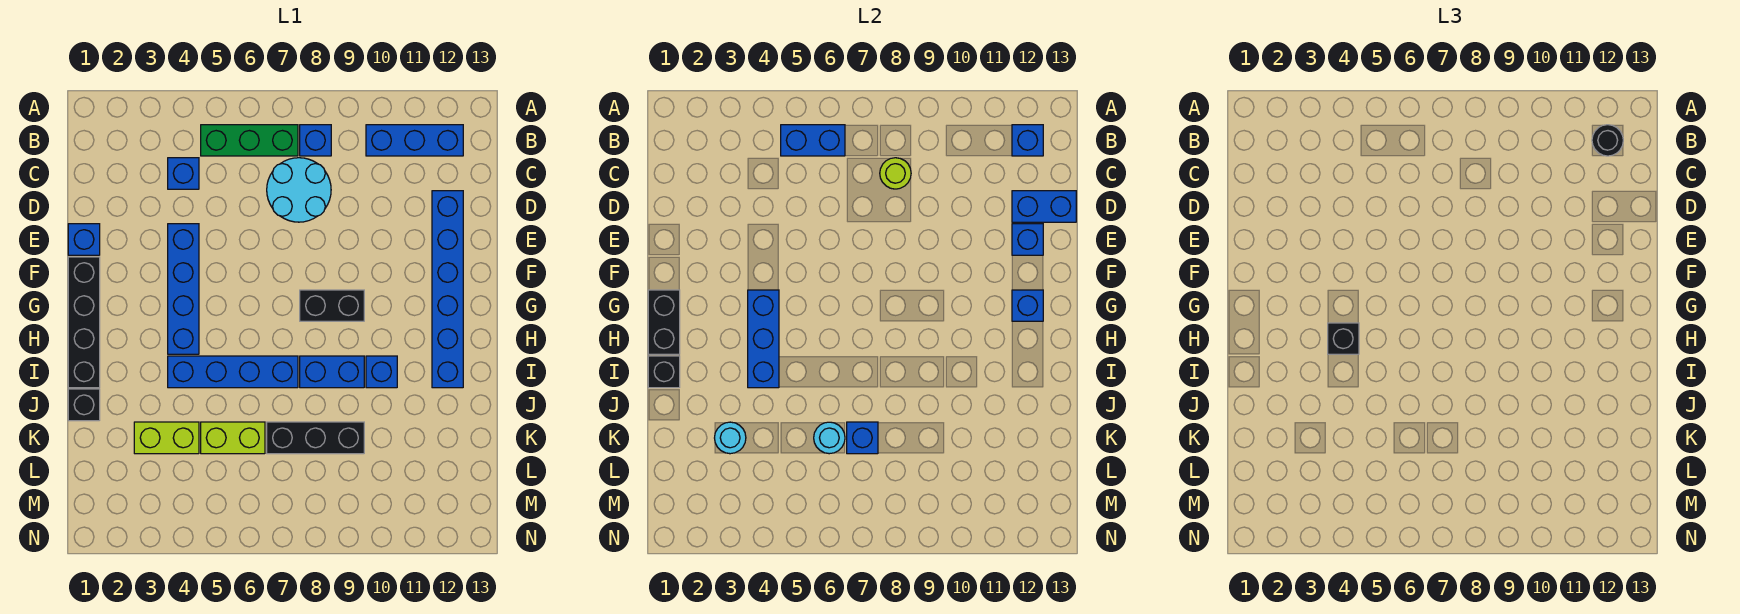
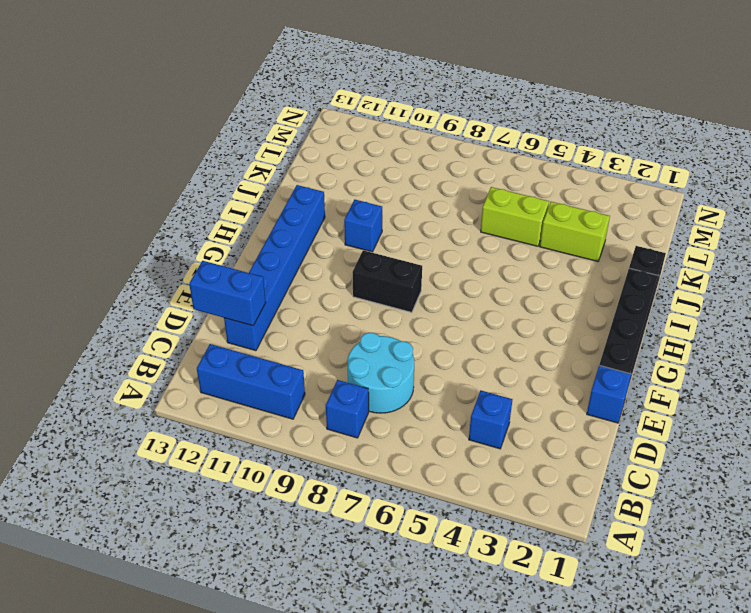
none -> green brick B5:B7 level 1
none -> blue brick E4:H4 level 1
none -> blue brick I4:I7 level 1
none -> blue brick I8:I9 level 1

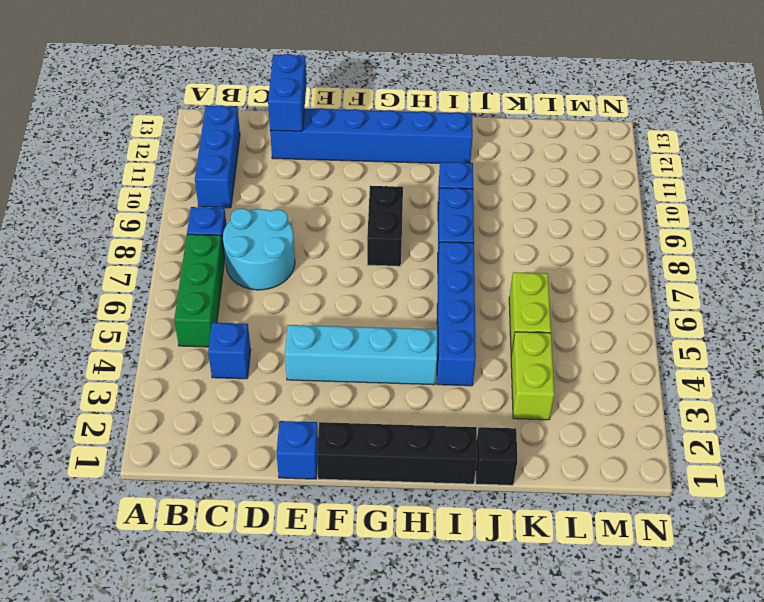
cyan brick E4:H4 level 1 -> blue brick E4:H4 level 1
none -> black brick K7:K9 level 1
none -> blue brick B5:B6 level 2
none -> blue brick B12 level 2
none -> lime round brick C8 level 2

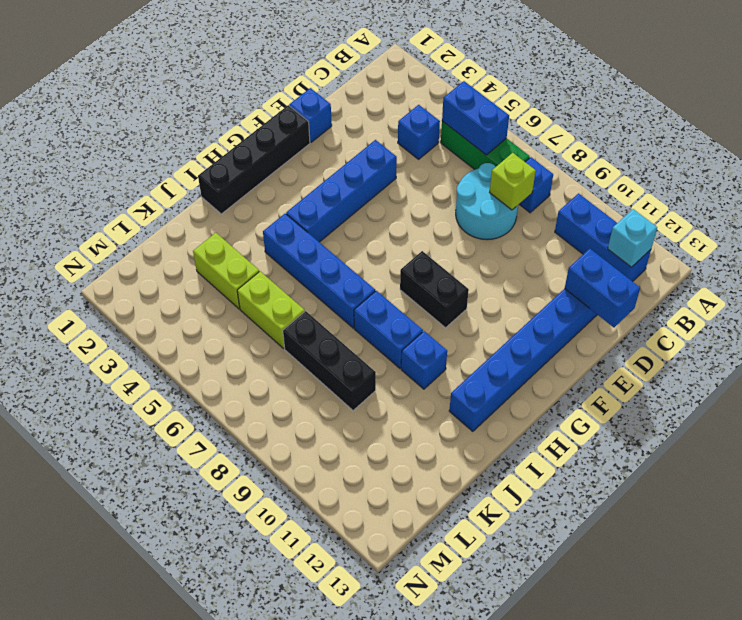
cyan brick B12 level 2 -> blue brick B12 level 2
lime brick C8 level 2 -> lime round brick C8 level 2
none -> black brick J1 level 1
none -> blue brick E12 level 2
none -> black brick G1:H1 level 2
none -> blue brick G4:I4 level 2

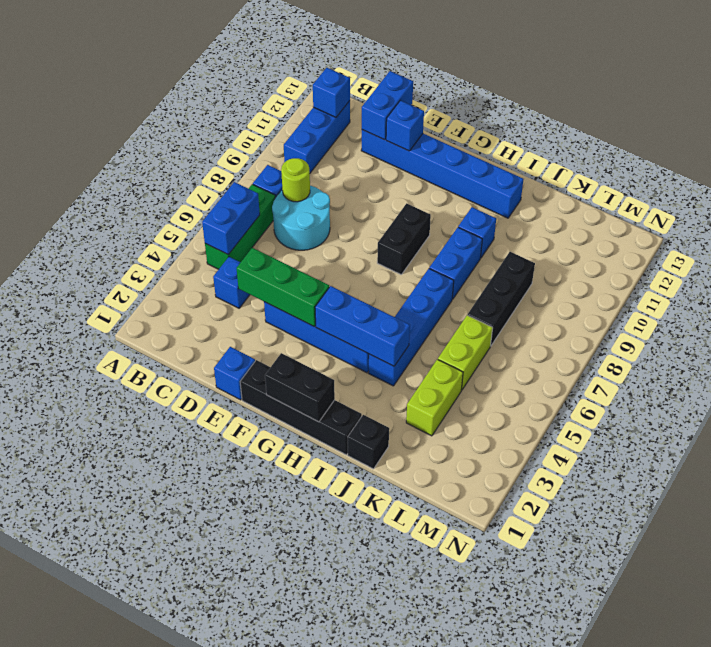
green brick D4:F4 level 2 -> none
none -> blue brick G12 level 2
none -> black brick I1 level 2
none -> cyan round brick K3 level 2
none -> cyan round brick K6 level 2

